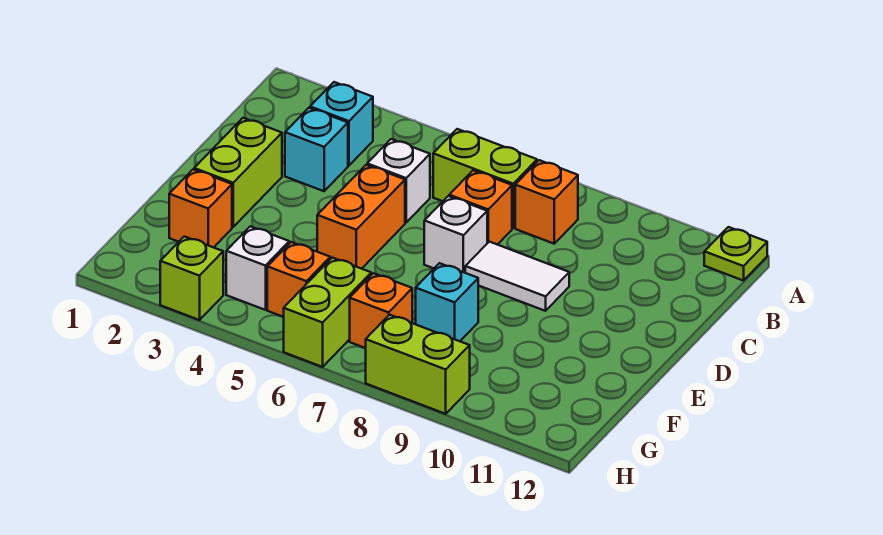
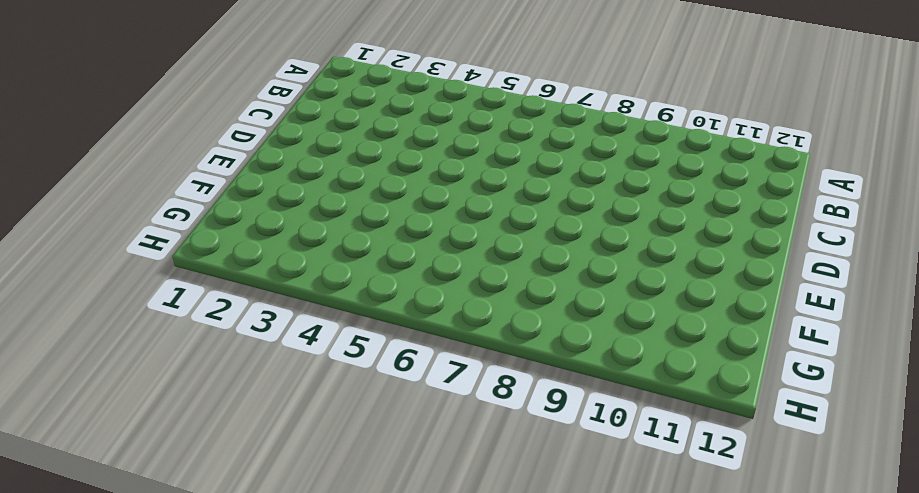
none -> lime plate A12 level 1
none -> cyan brick B3 level 1
none -> lime brick B6:B7 level 1

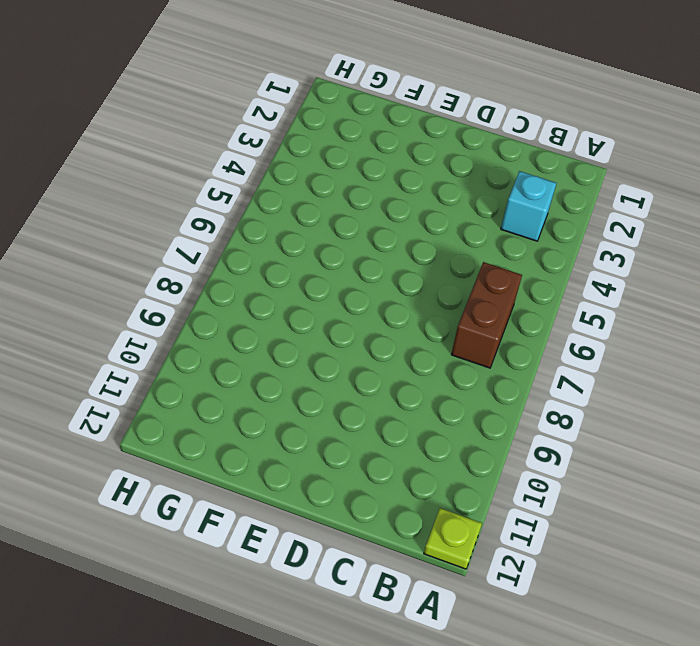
brown brick B6:B7 level 1 -> lime brick B6:B7 level 1
none -> orange brick B8 level 1
none -> cyan brick C3 level 1
none -> white brick C5 level 1

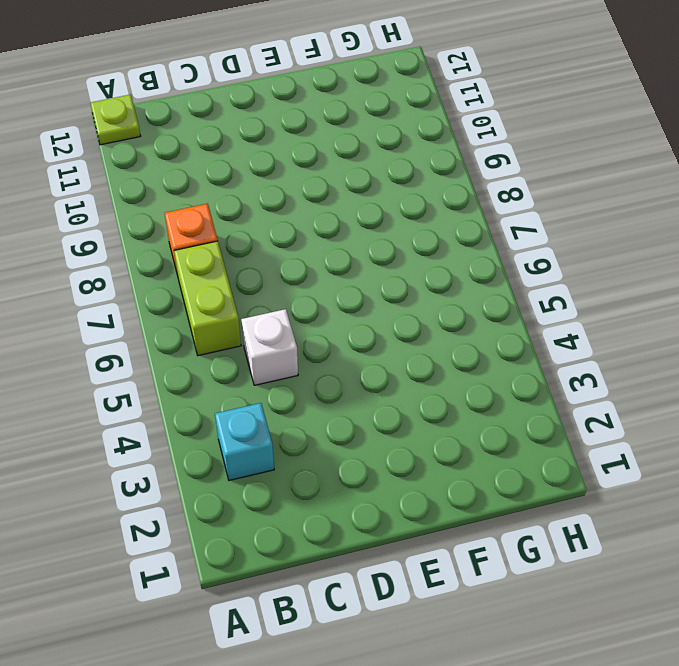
none -> cyan brick C3 level 1
none -> orange brick C7 level 1
none -> lime brick D2:E2 level 1

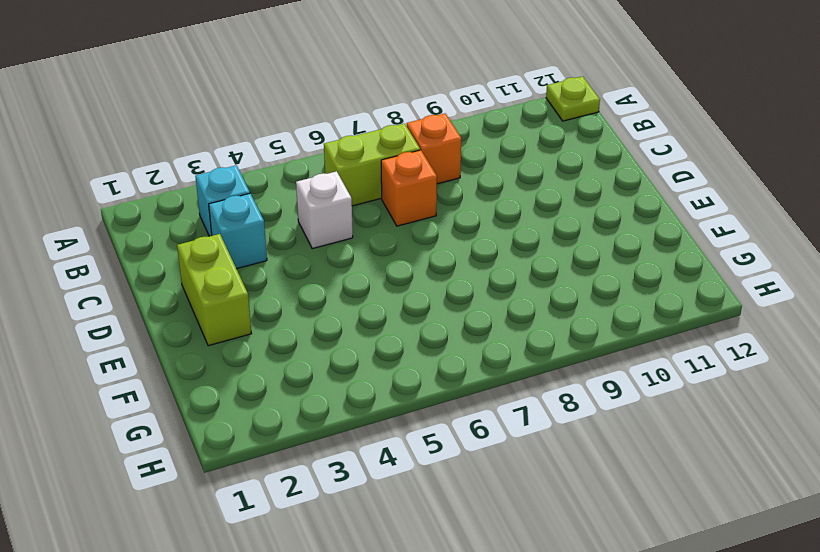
none -> orange brick D5:E5 level 1
none -> white brick D7 level 1
none -> white tile D8:D9 level 1

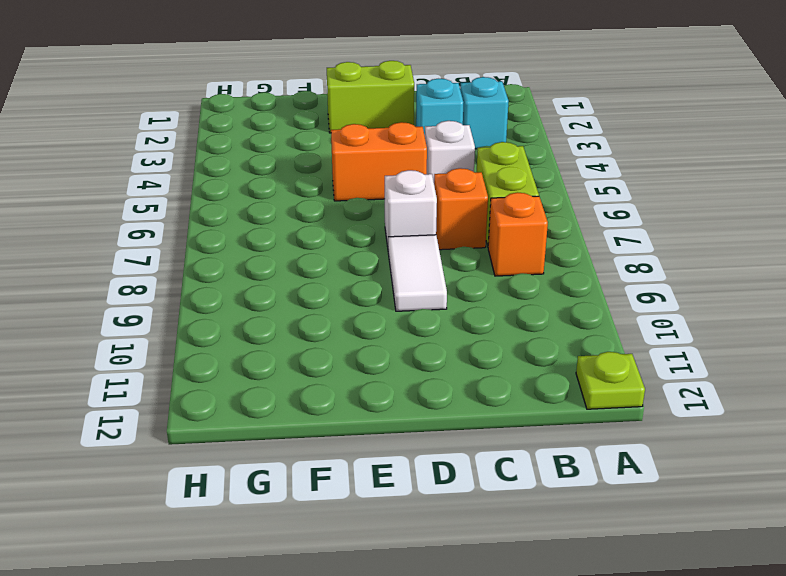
none -> orange brick F2 level 1
none -> cyan brick F8 level 1
none -> white brick G4 level 1

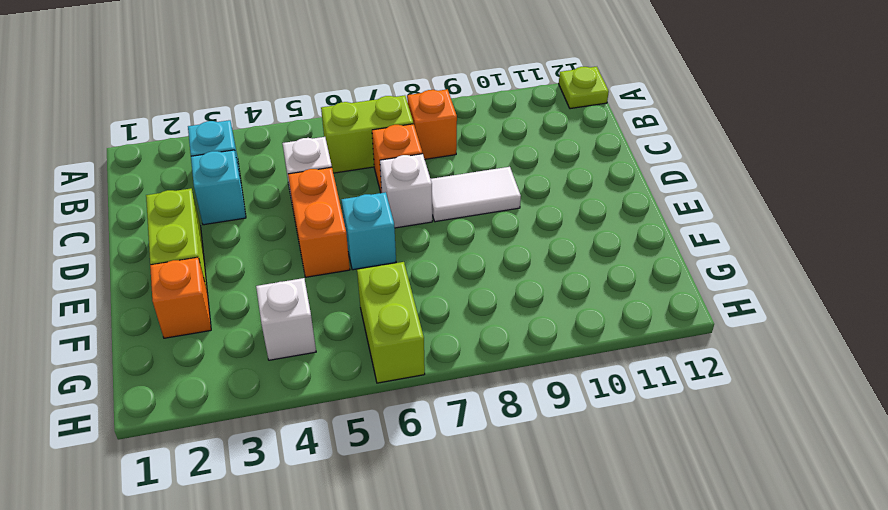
cyan brick E6 level 1 -> cyan brick F8 level 1
none -> orange brick G5 level 1
none -> orange brick G7 level 1
none -> lime brick H3 level 1

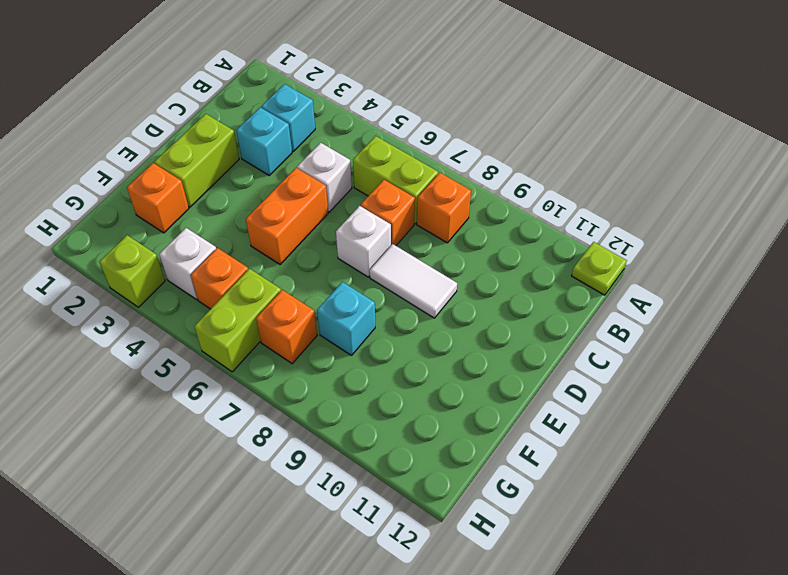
none -> lime brick H8:H9 level 1

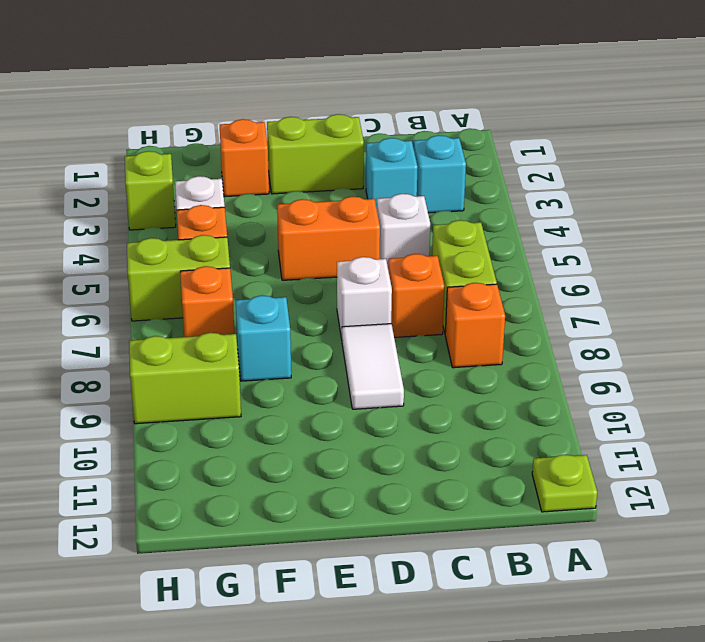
lime brick G9:H9 level 1 -> lime brick H8:H9 level 1

